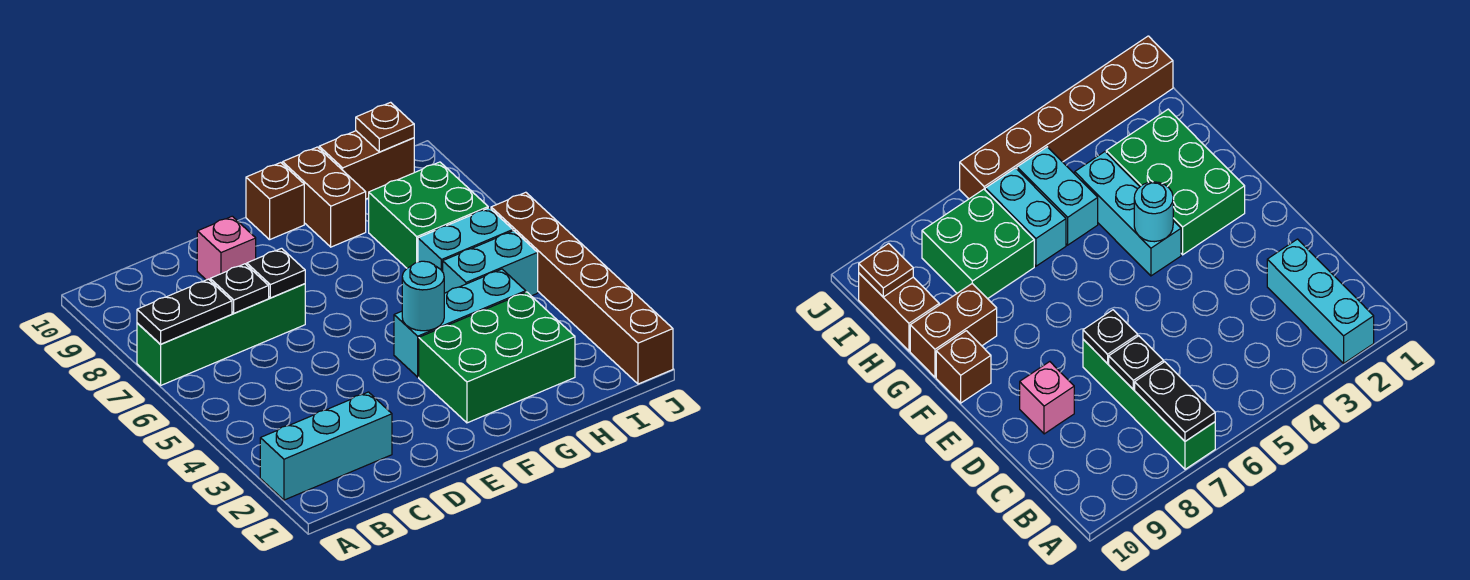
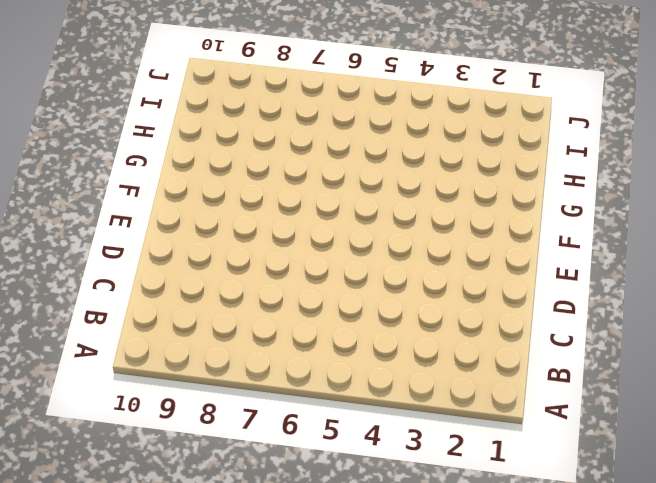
none -> cyan brick A2:C2 level 1
none -> green brick A7:D7 level 1
none -> pink brick D9 level 1

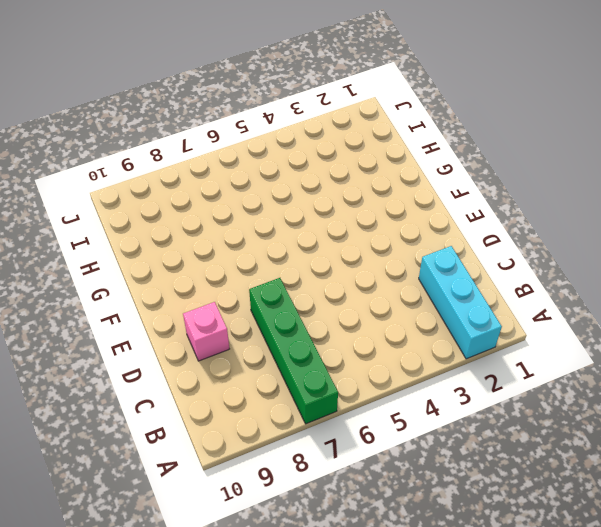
none -> green brick F2:H3 level 1
none -> cyan brick F4:H4 level 1
none -> brown brick F10 level 1

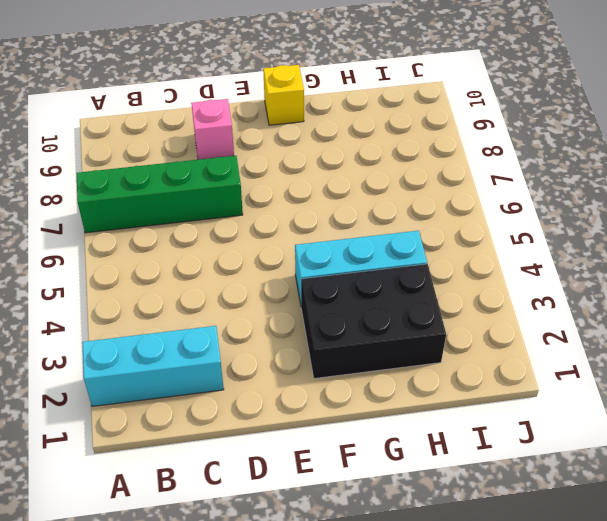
black brick F2:H3 level 1 -> green brick F2:H3 level 1
yellow brick F10 level 1 -> brown brick F10 level 1
none -> brown brick G9:G10 level 1
none -> cyan brick H5:I5 level 1
none -> cyan brick H6:I6 level 1

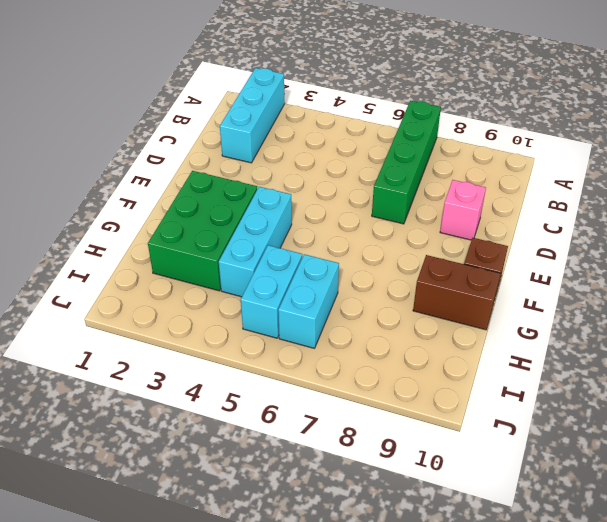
none -> green brick H7:I8 level 1
none -> brown brick H10:I10 level 1
none -> brown brick J1:J6 level 1

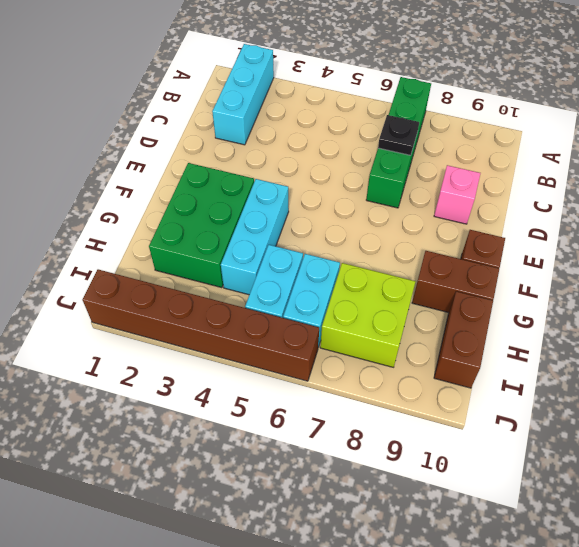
lime brick H7:I8 level 1 -> green brick H7:I8 level 1
none -> black plate A7:B7 level 2
none -> black plate D7 level 2
none -> cyan round brick F4 level 2

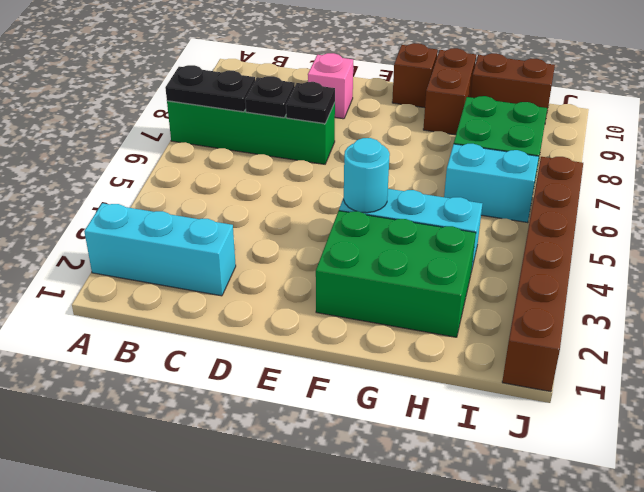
none -> cyan brick H5:I5 level 1
none -> brown plate I10 level 2

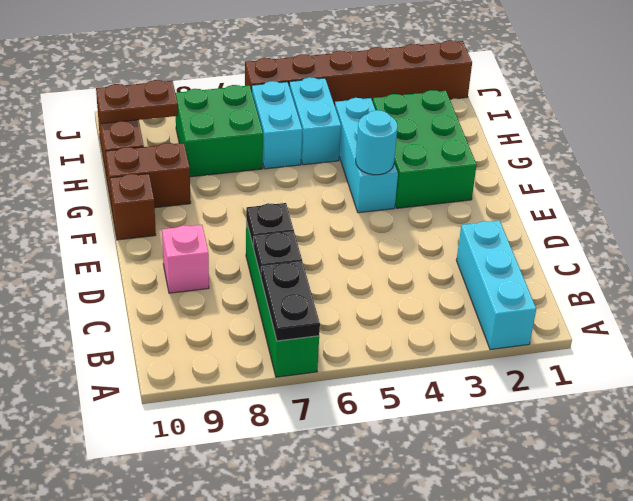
brown plate I9:I10 level 2 -> brown plate I10 level 2

